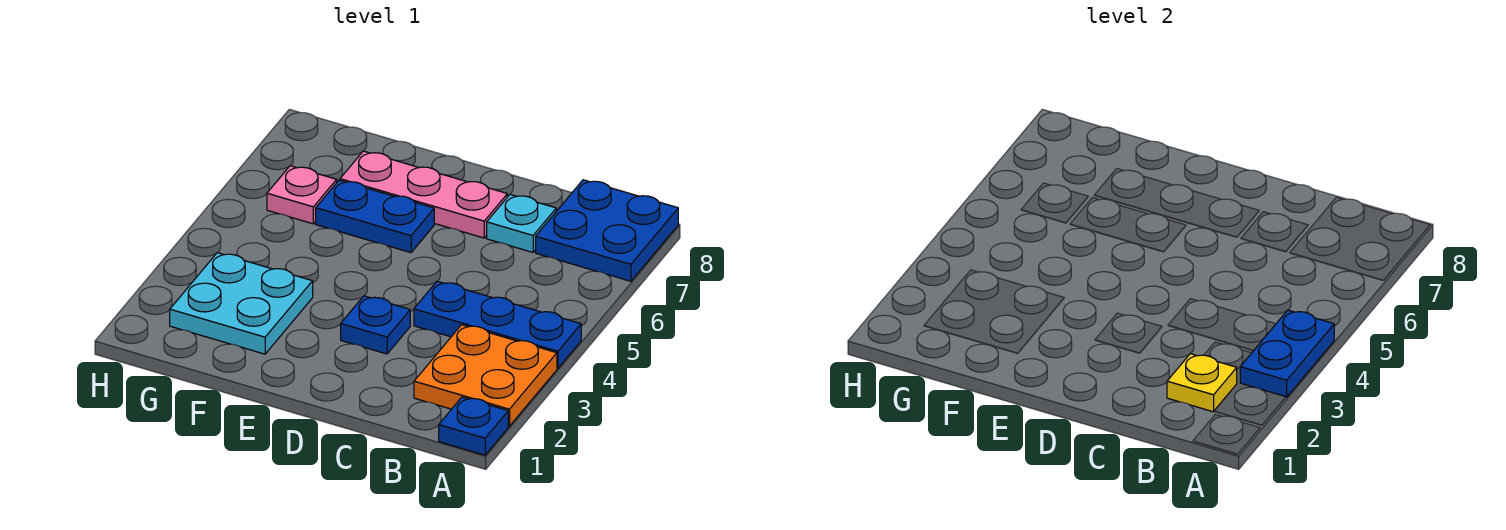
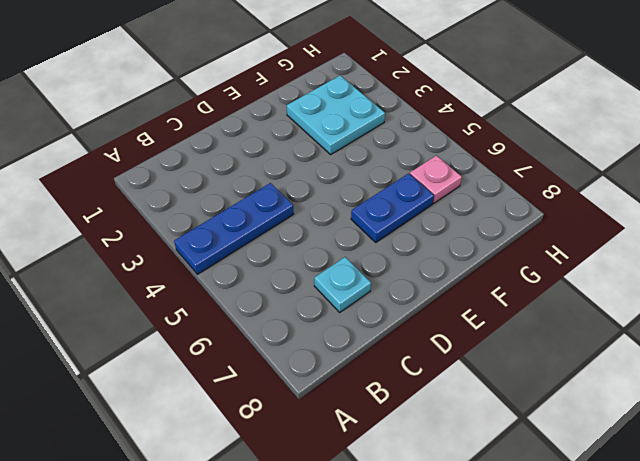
none -> blue plate A1 level 1
none -> orange plate A2:B3 level 1
none -> blue plate A7:B8 level 1

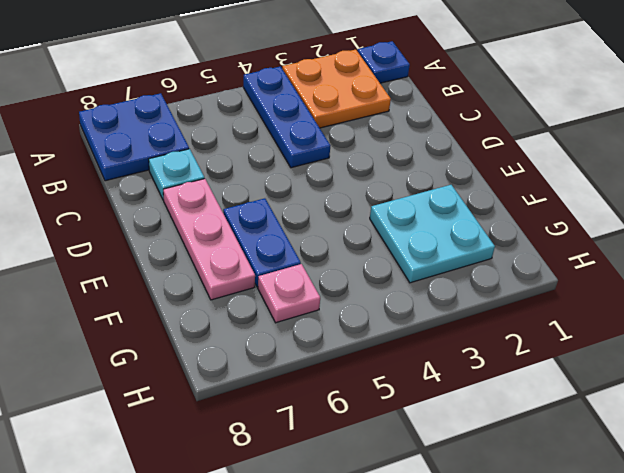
none -> blue plate D3 level 1
none -> blue plate A3:A4 level 2
none -> yellow plate B2 level 2

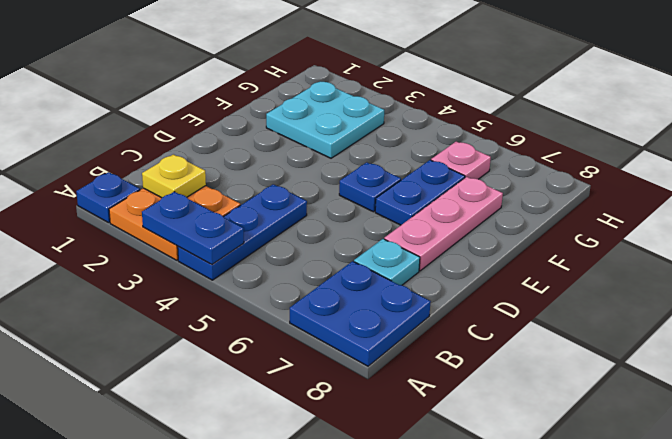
blue plate E5 level 1 -> blue plate D3 level 1

